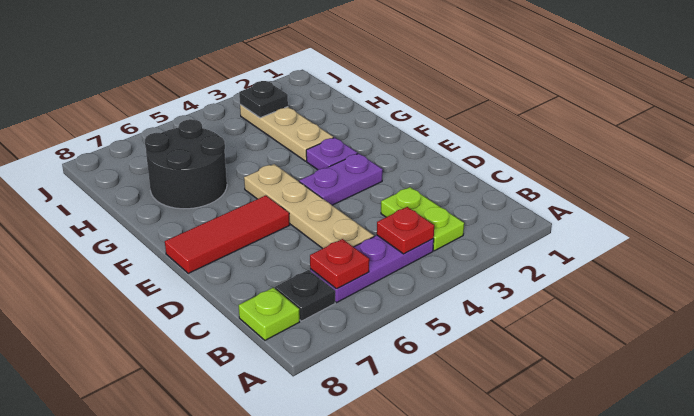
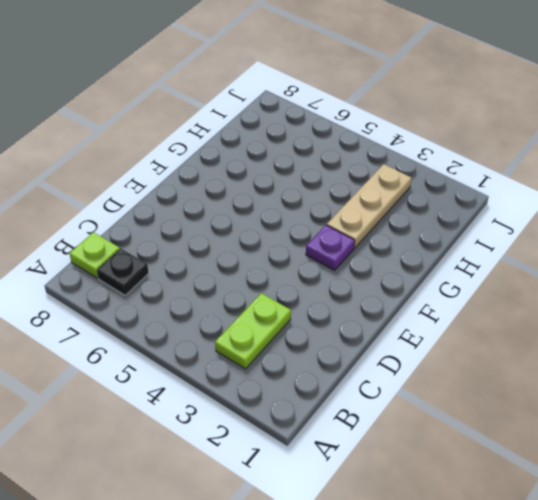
none -> purple plate B4:B6 level 1
none -> tan plate C5:F5 level 1
none -> purple plate E3:E4 level 1

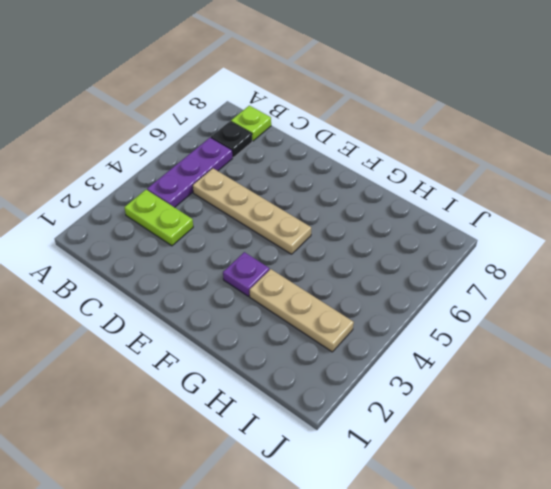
none -> purple plate E3:E4 level 1
none -> red tile E6:E8 level 1
none -> black round brick G6:H7 level 1

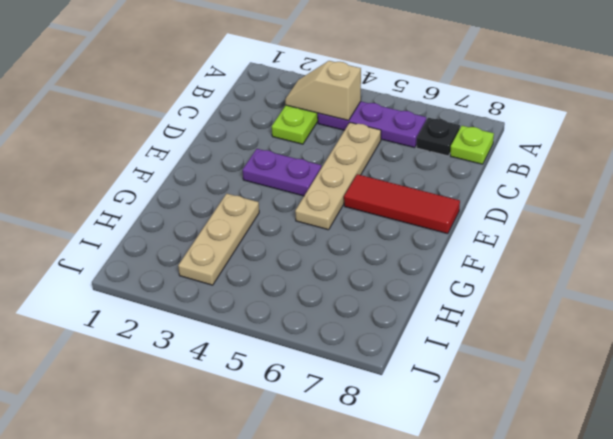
tan slope B3:B4 level 2 top 4 -> red plate B4 level 2
none -> purple plate F3 level 1
none -> black round brick G6:H7 level 1
none -> red plate B6 level 2

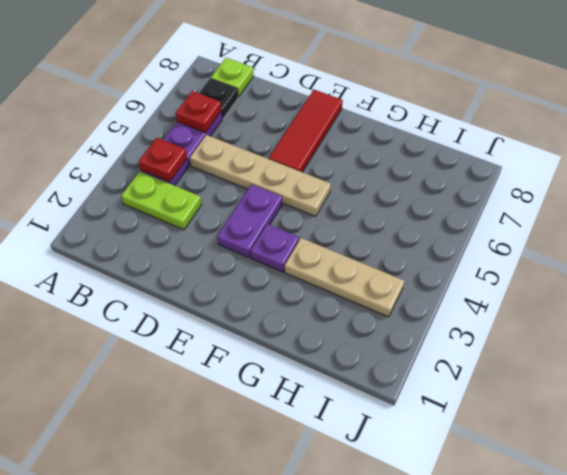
none -> black round brick G6:H7 level 1
none -> black plate I3 level 2

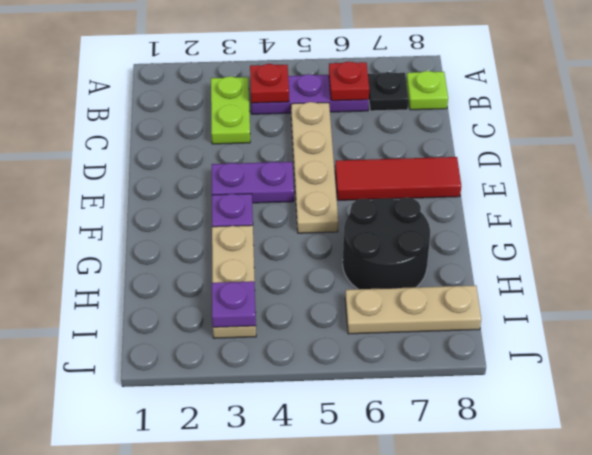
purple plate I3 level 2 -> black plate I3 level 2
tan plate I6:I8 level 1 -> none

